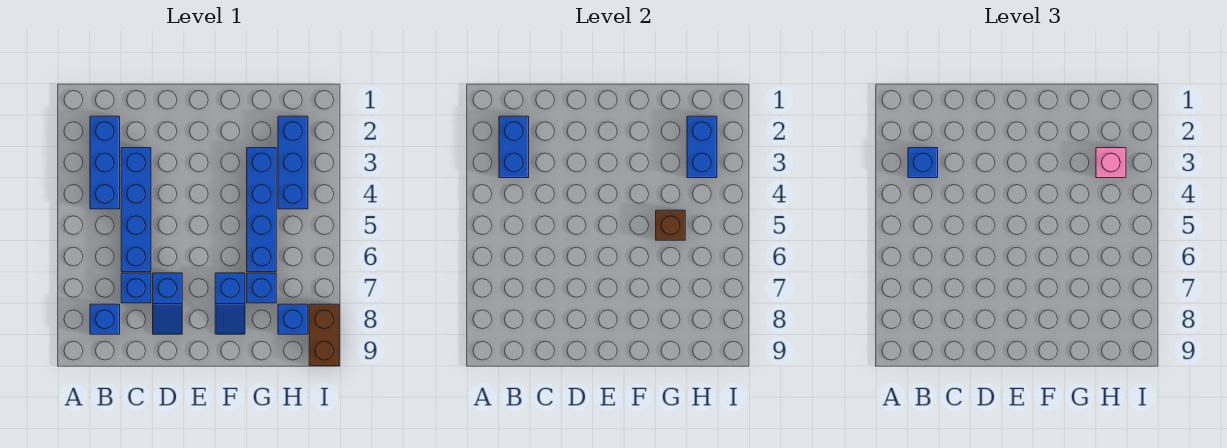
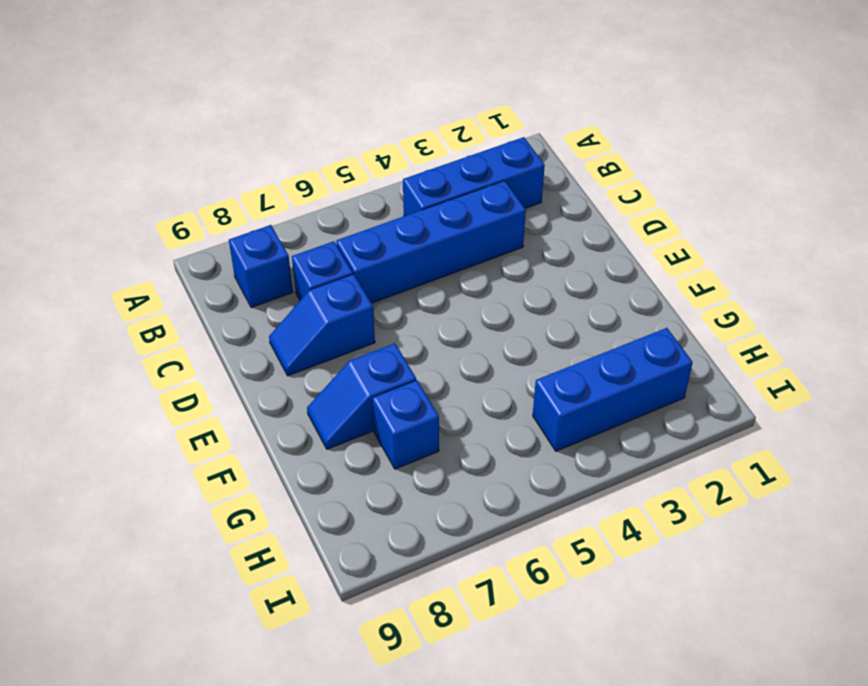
none -> blue brick G3:G6 level 1
none -> blue brick H8 level 1
none -> brown brick I8:I9 level 1

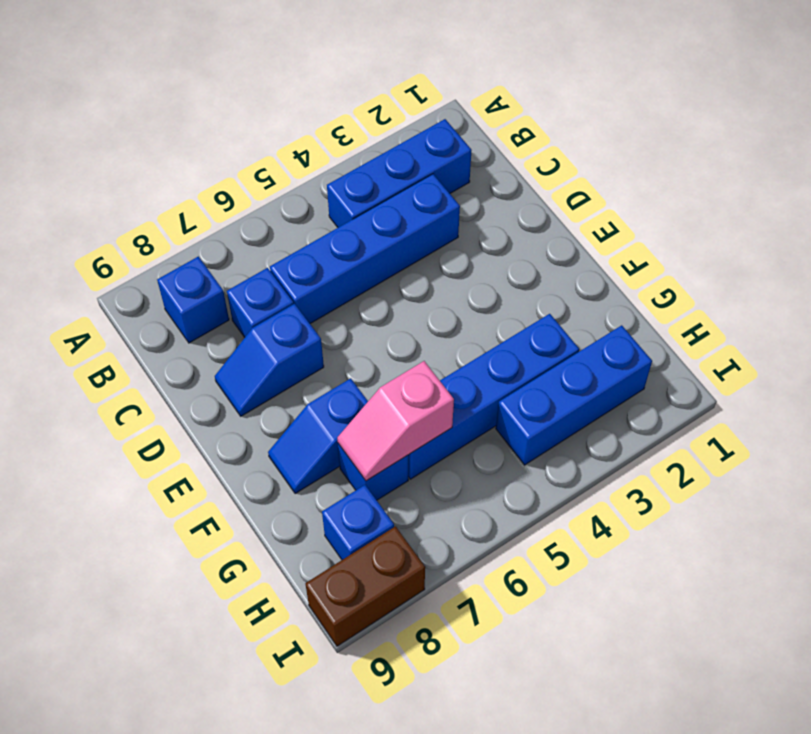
pink slope G6:G7 level 2 top 6 -> none
none -> blue brick B2:B3 level 2
none -> brown brick G5 level 2
none -> blue brick H2:H3 level 2

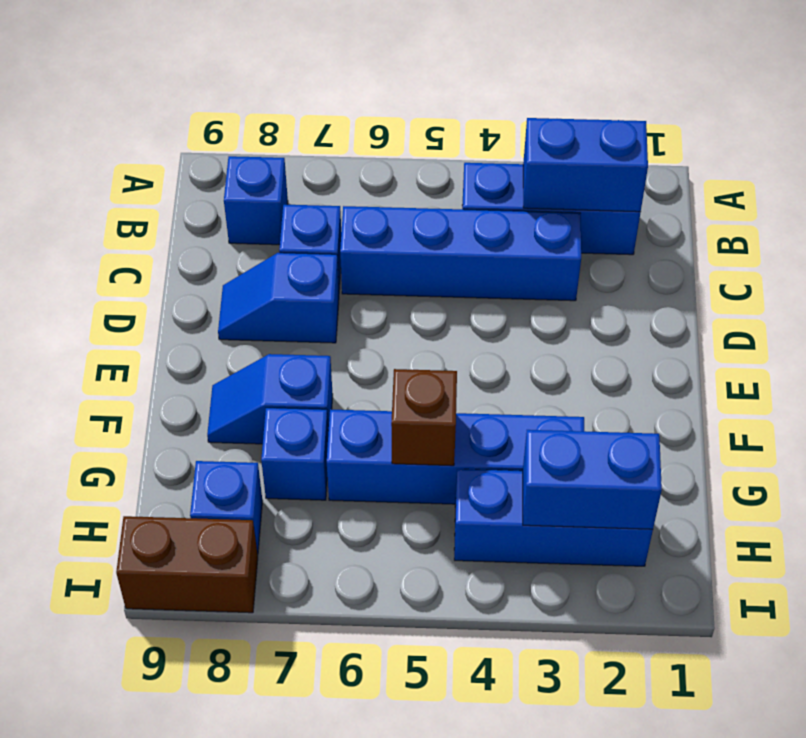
none -> blue brick B3 level 3
none -> pink brick H3 level 3

